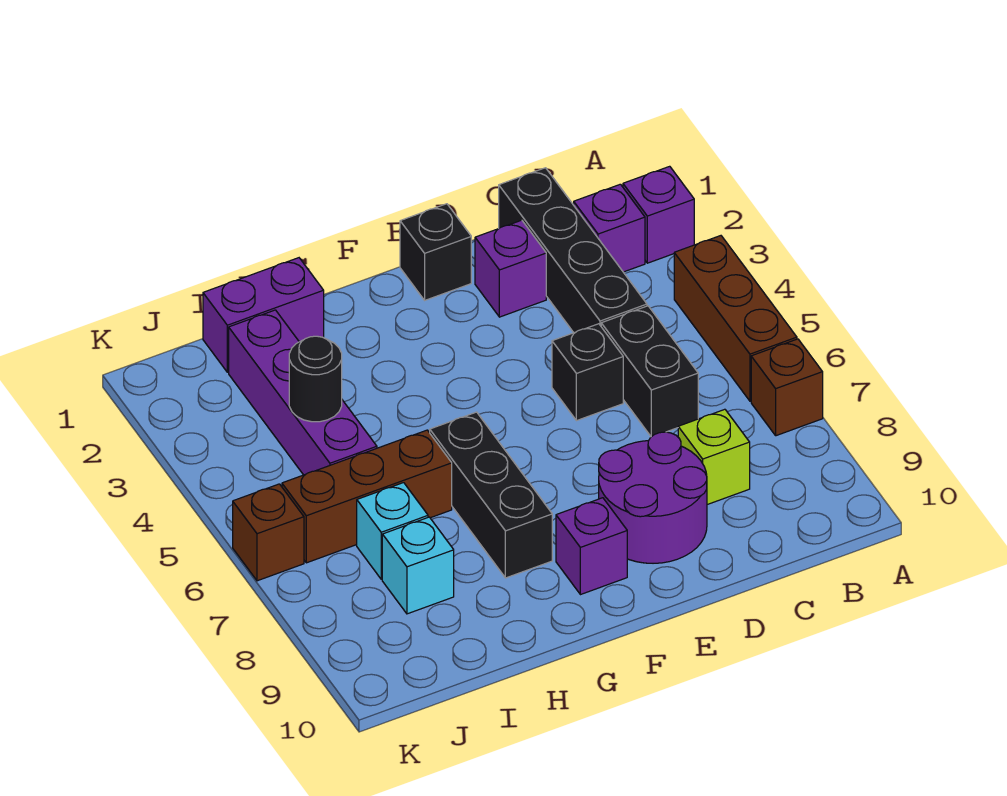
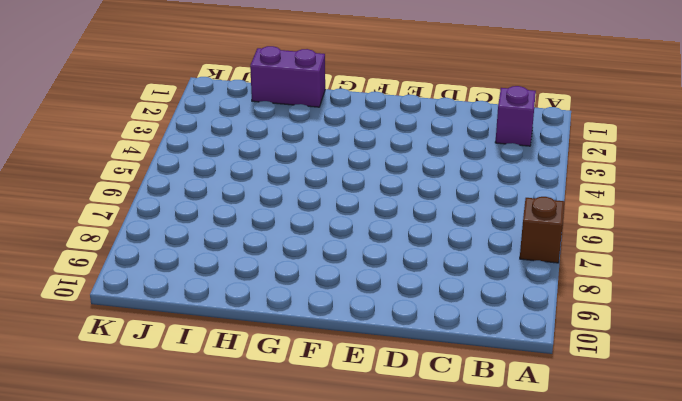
none -> purple brick A2 level 1
none -> brown brick A4:A6 level 1
none -> black brick C1:C4 level 1

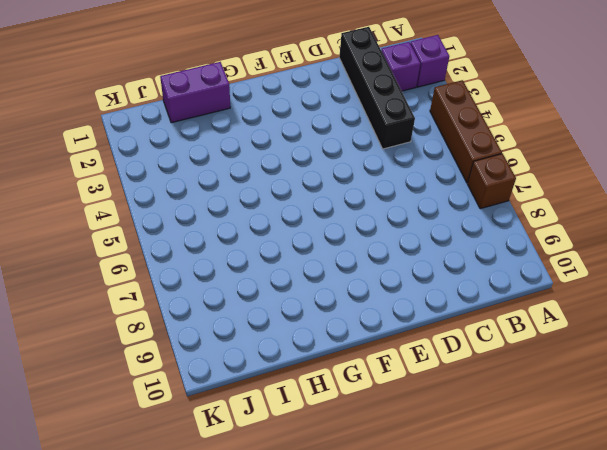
none -> black brick C5:C6 level 1
none -> lime brick C8 level 1
none -> purple brick D2 level 1

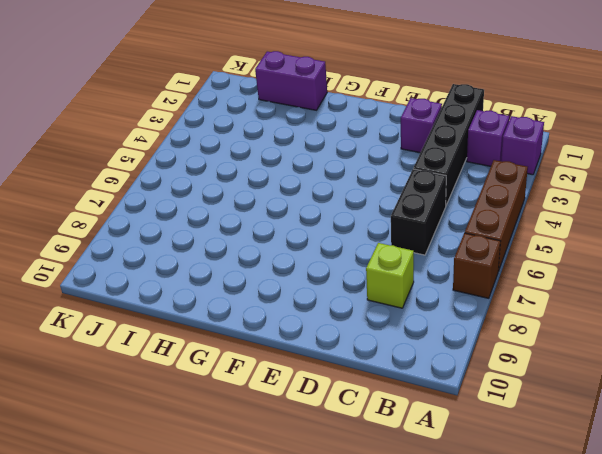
none -> black brick D5 level 1
none -> purple round brick D8:E9 level 1
none -> black brick E1 level 1

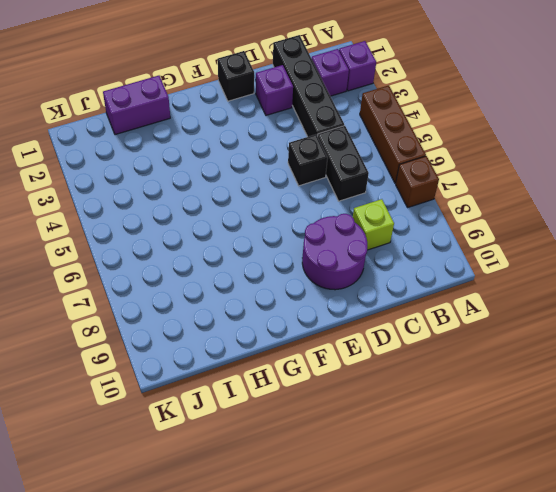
none -> purple brick F9 level 1
none -> black brick G6:G8 level 1
none -> brown brick H6:J6 level 1

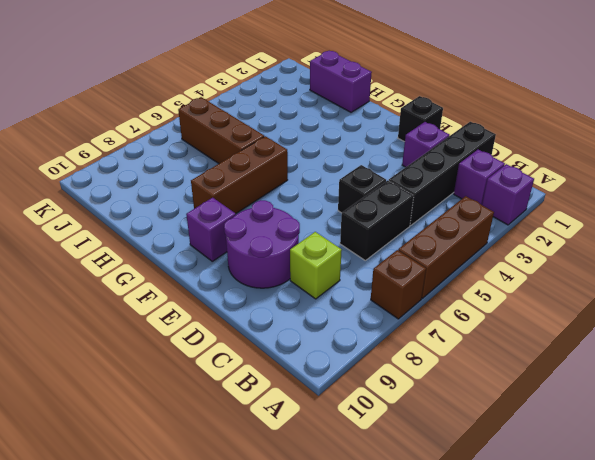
brown brick G6:G8 level 1 -> black brick G6:G8 level 1
none -> purple brick I2:I5 level 1
none -> cyan brick I7 level 1
none -> cyan brick I8 level 1

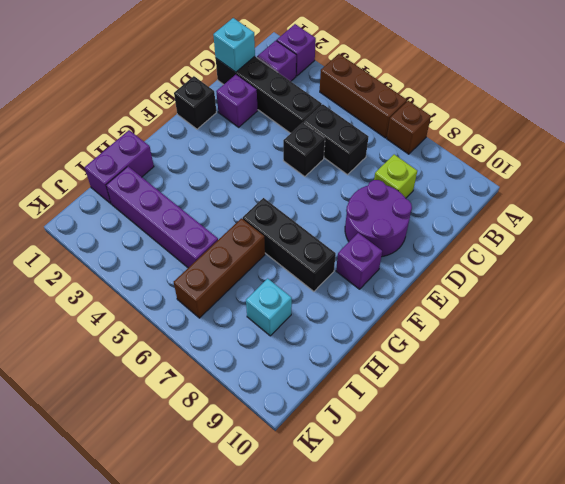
cyan brick C1 level 2 -> cyan brick I7 level 1
none -> brown brick K6 level 1
none -> black round brick I4 level 2

